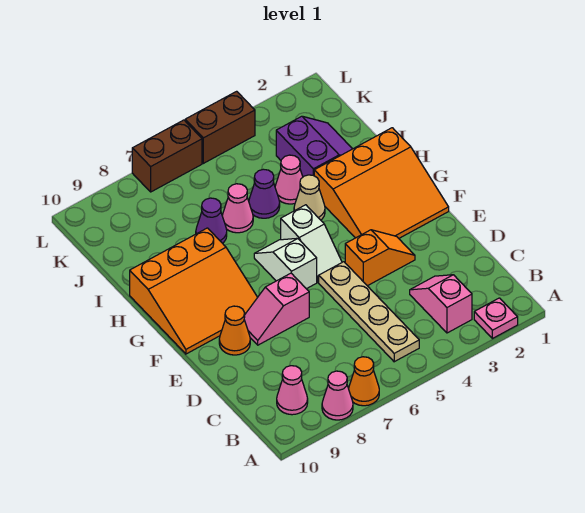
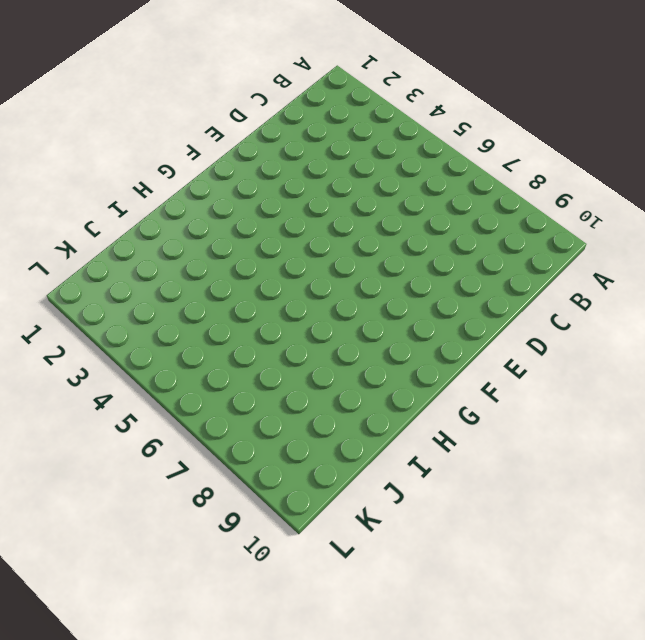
none -> pink plate A2 level 1
none -> orange cone A7 level 1
none -> pink cone A8 level 1

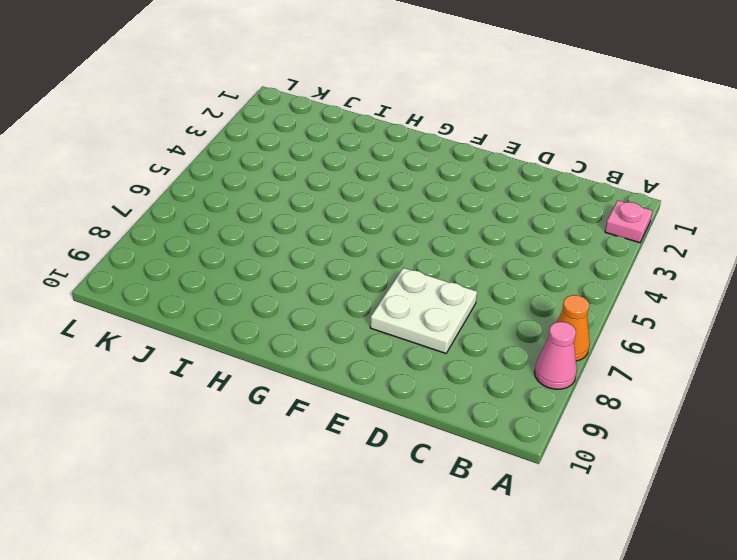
white plate D7:E8 level 1 -> pink slope E7:E8 level 1 top 7
none -> pink slope B3:C3 level 1 top B
none -> tan plate B5:E5 level 1
none -> pink cone B9 level 1

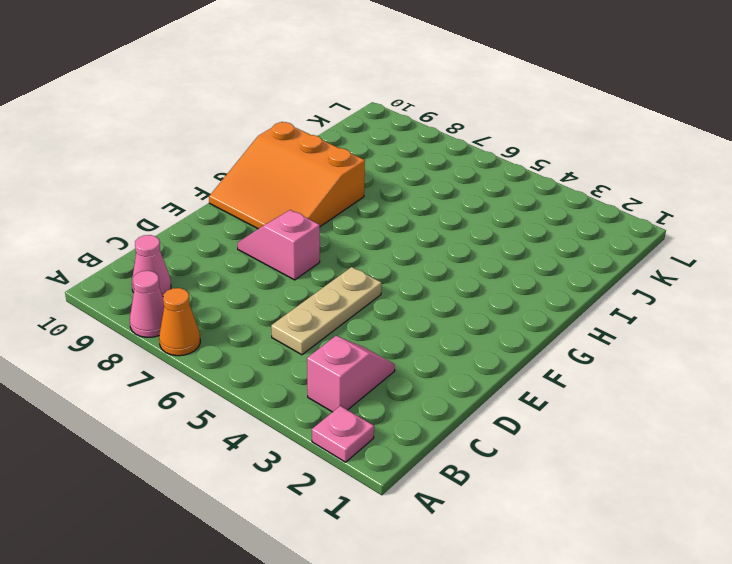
tan plate C5:E5 level 1 -> tan plate B5:E5 level 1
none -> orange slope E3:E4 level 1 top 4
none -> orange cone E9 level 1
none -> orange slope F1:H3 level 1 top H

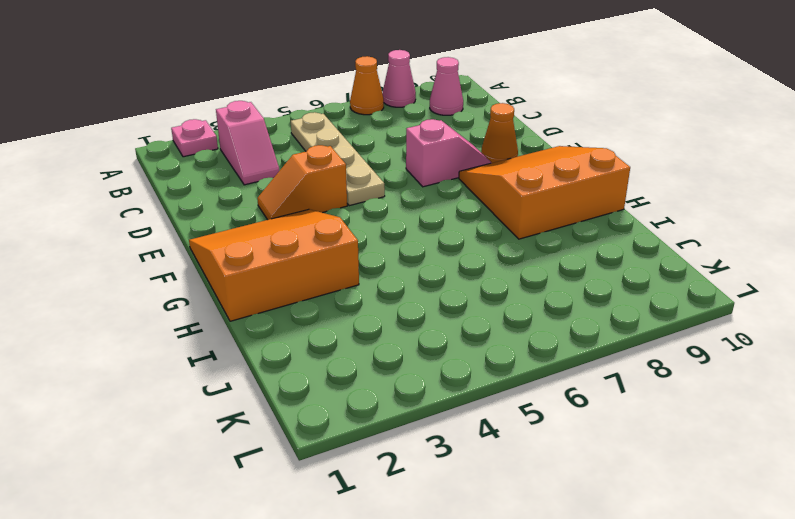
none -> white slope F5:G5 level 1 top G
none -> white slope F6:G6 level 1 top F
none -> tan cone H4 level 1

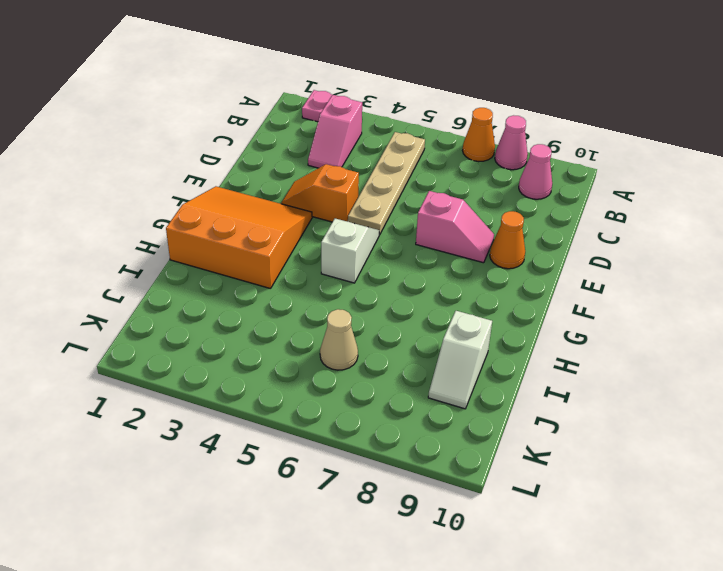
white slope I9:J9 level 1 top I -> white slope F6:G6 level 1 top F
tan cone J6 level 1 -> tan cone H4 level 1
none -> orange slope F8:H10 level 1 top H
none -> purple slope I2:J3 level 1 top 3
none -> pink cone I4 level 1

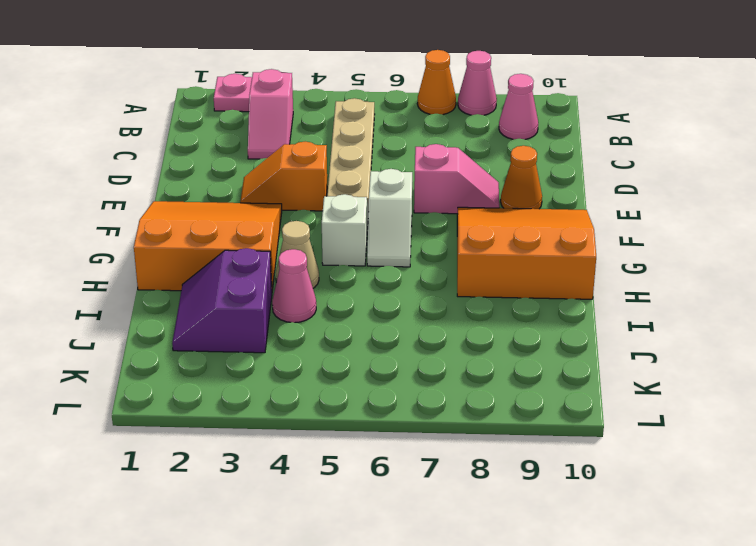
none -> purple cone I5 level 1
none -> pink cone I6 level 1
none -> purple cone I7 level 1

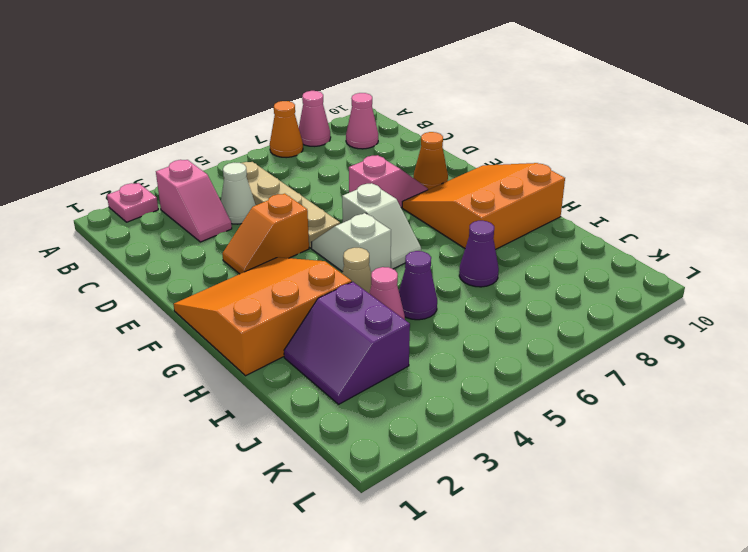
white cone C4 level 1 -> none
none -> pink cone I6 level 1
none -> brown brick L4:L5 level 1
none -> brown brick L6:L7 level 1

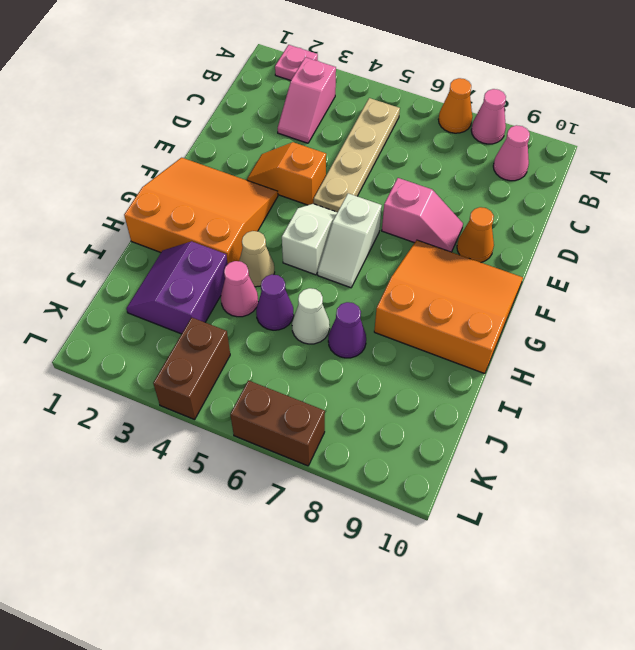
white cone I6 level 1 -> pink cone I6 level 1
brown brick K4:L4 level 1 -> brown brick L4:L5 level 1

